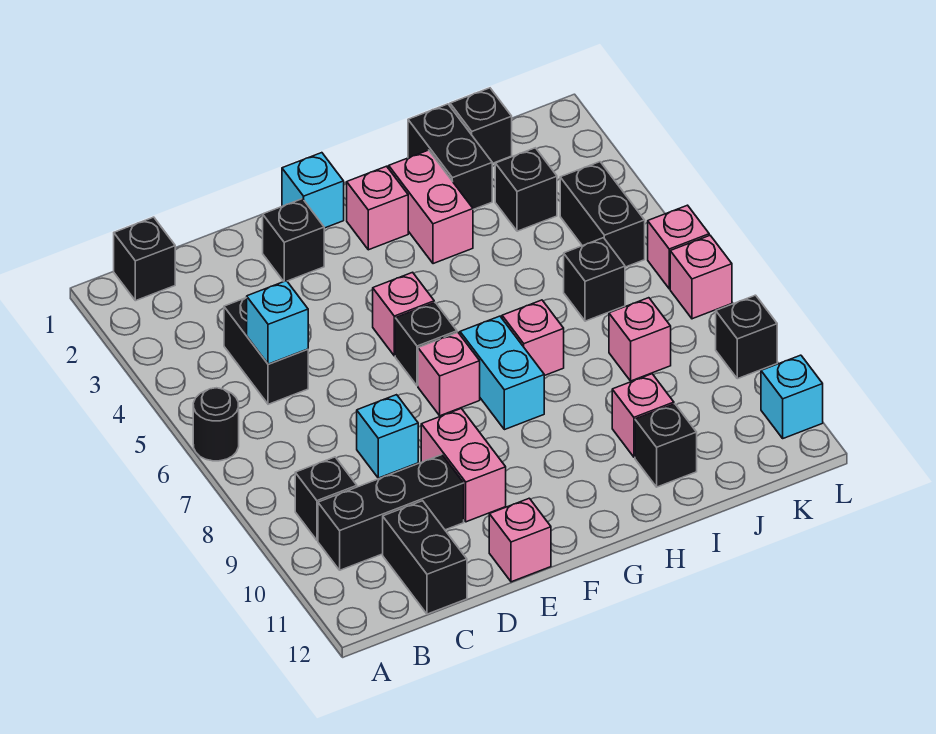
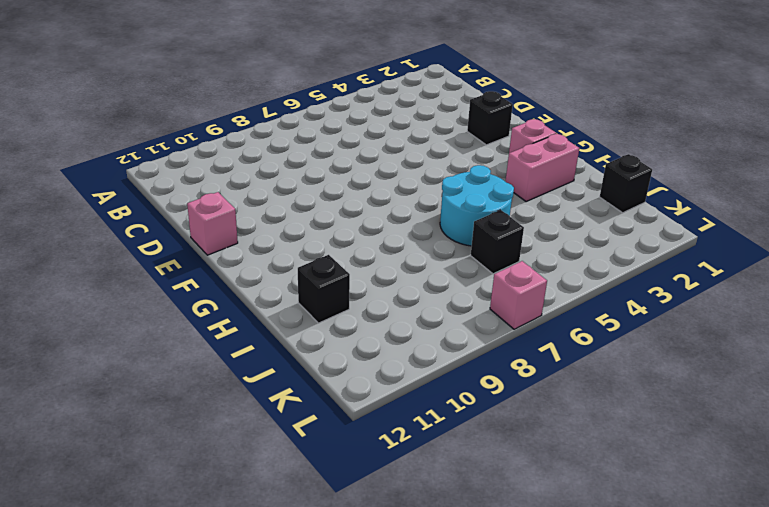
cyan round brick H5:I6 level 1 -> none
none -> black round brick A6 level 1
none -> black brick B1 level 1
none -> black brick B9 level 1
none -> black brick B10:D10 level 1

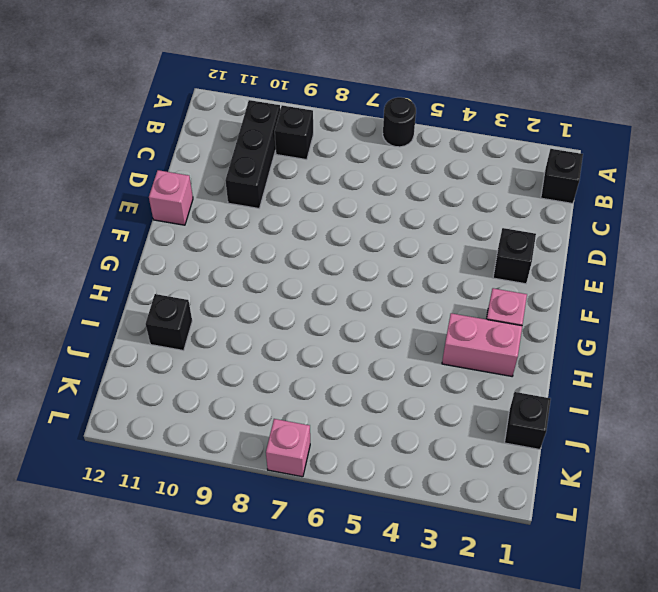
none -> black brick C4:C5 level 1
none -> black brick C11:C12 level 1
none -> cyan brick D8 level 1
none -> pink brick E9:E10 level 1

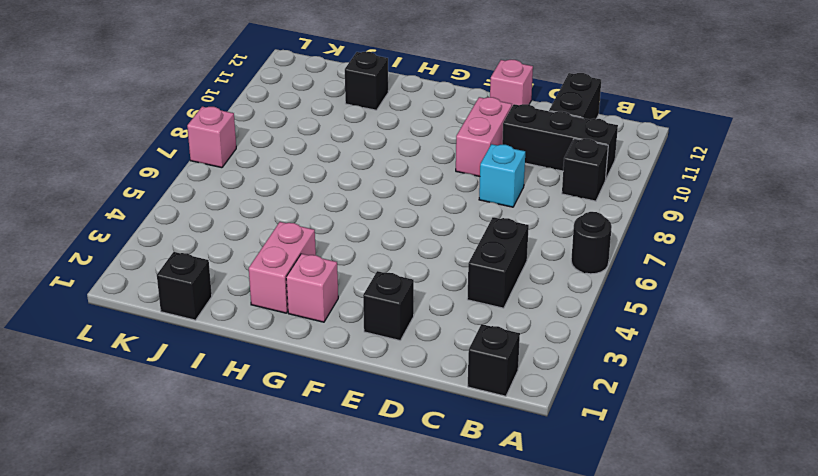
none -> cyan brick F1 level 1
none -> pink brick F5 level 1
none -> black brick F6 level 1
none -> pink brick F7 level 1

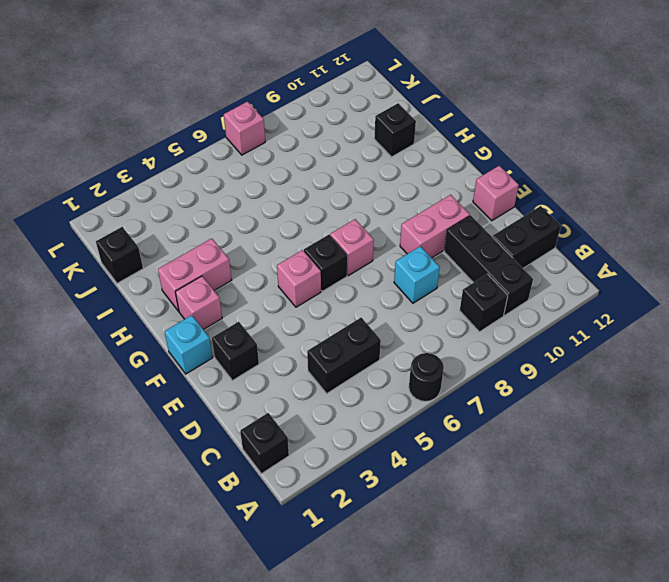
none -> cyan brick G7:G8 level 1
none -> pink brick H7 level 1
none -> black brick I1:I2 level 1
none -> pink brick I10 level 1

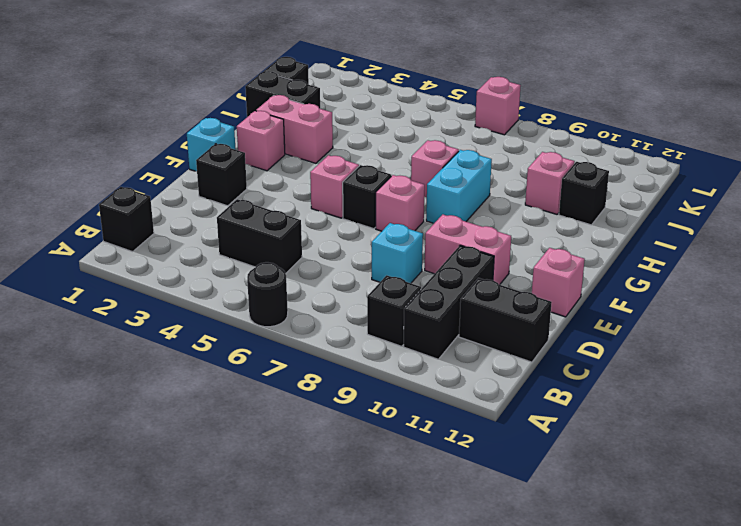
cyan brick G8:H8 level 1 -> cyan brick G7:G8 level 1
none -> black brick J3 level 1
none -> black brick J6 level 1
none -> pink brick J8 level 1
none -> black brick K4:K5 level 1

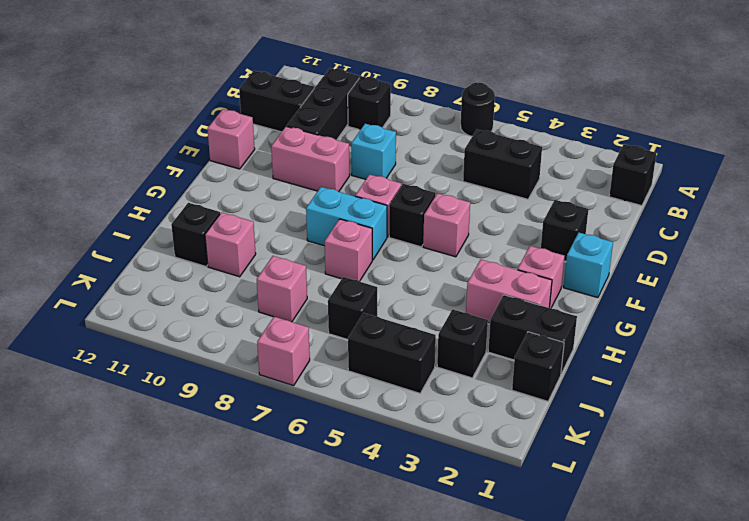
none -> pink brick L6 level 1
none -> black brick L9 level 1
none -> cyan brick L11 level 1
none -> cyan brick C5 level 2

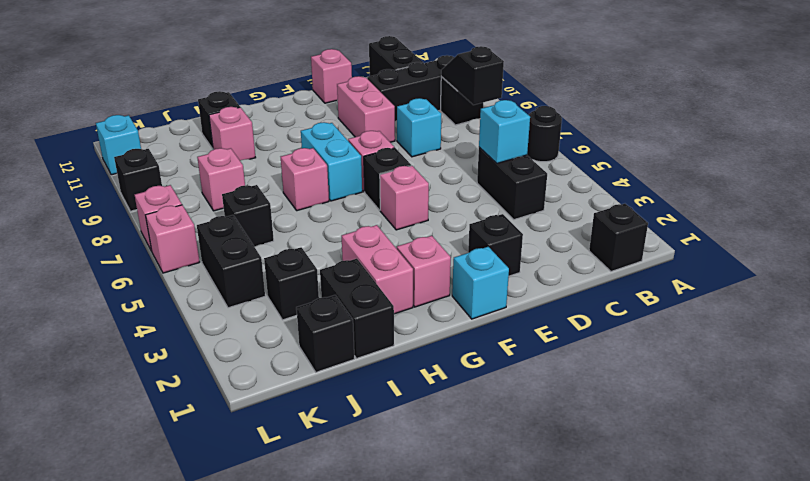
black slope B8:B9 level 2 top 8 -> none

